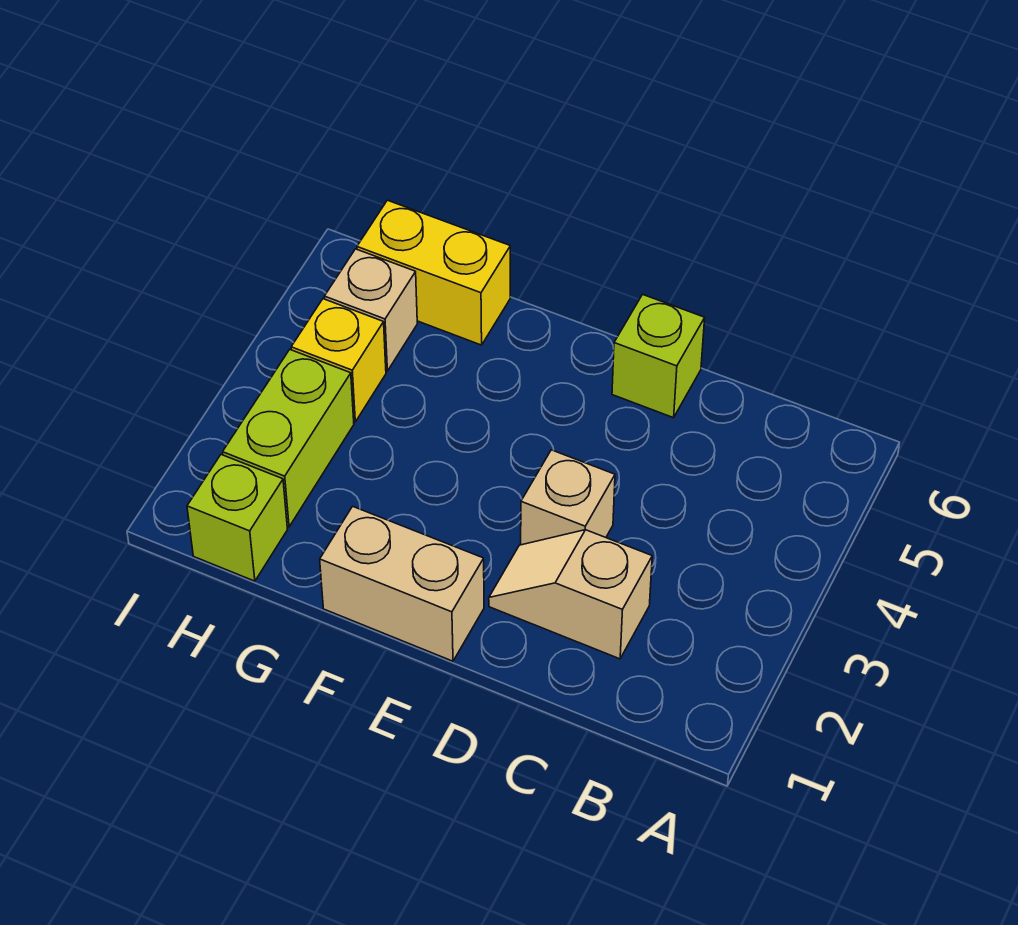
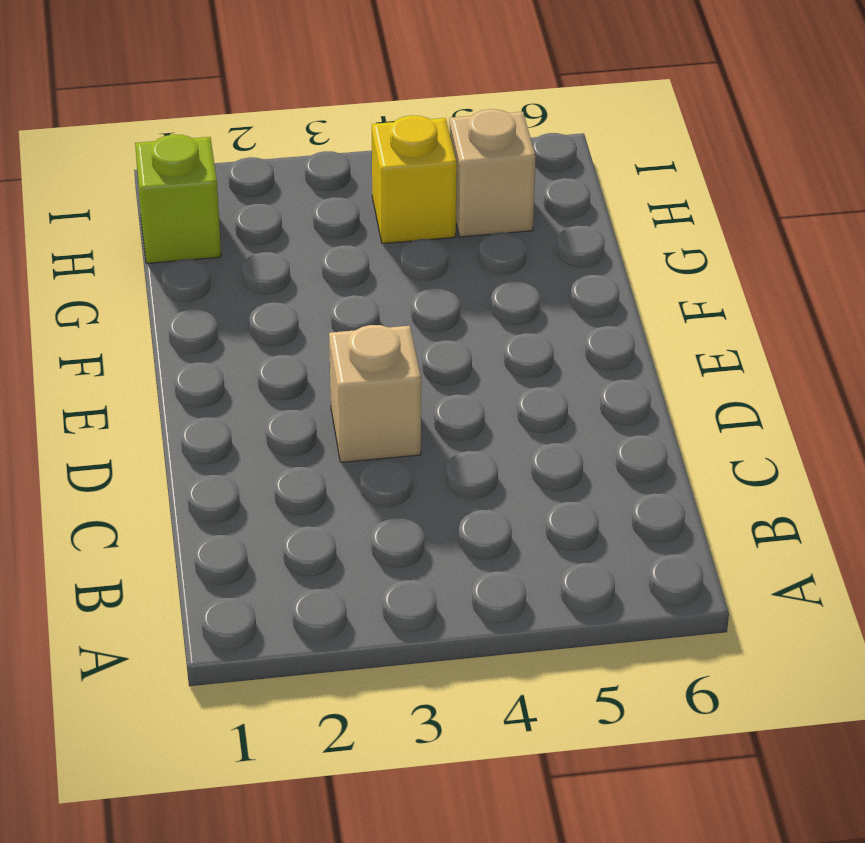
none -> tan slope C2:D2 level 1 top C
none -> lime brick D6 level 1

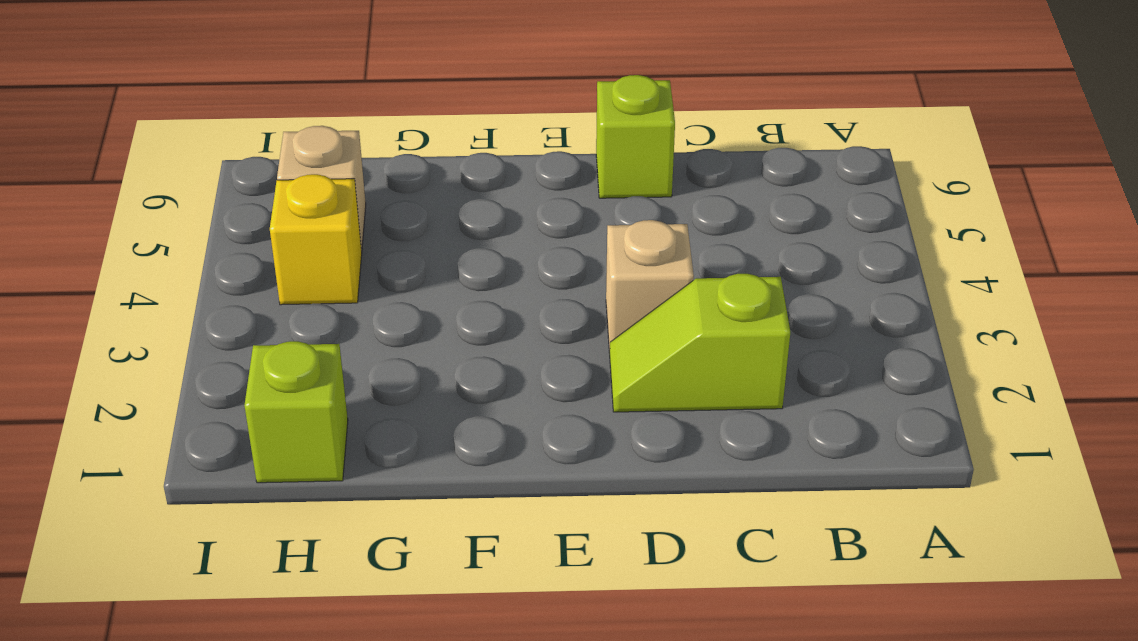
lime slope C2:D2 level 1 top C -> tan slope C2:D2 level 1 top C
none -> tan brick E1:F1 level 1
none -> yellow brick G6:H6 level 1

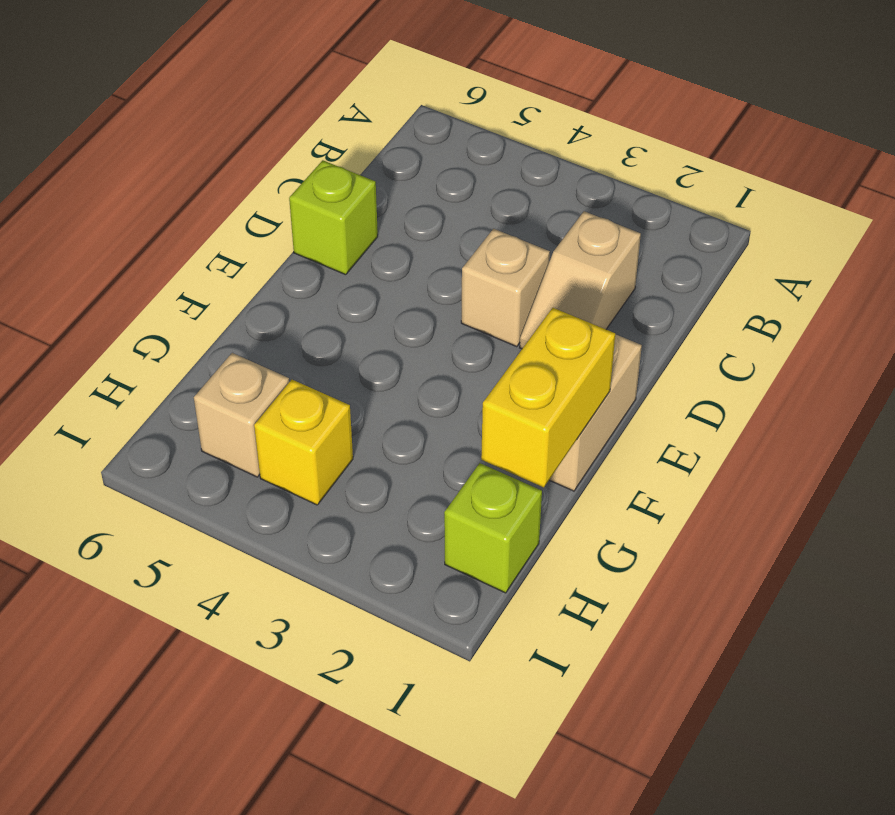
yellow brick F1:G1 level 2 -> yellow brick G6:H6 level 1
none -> lime brick H2:H3 level 1

